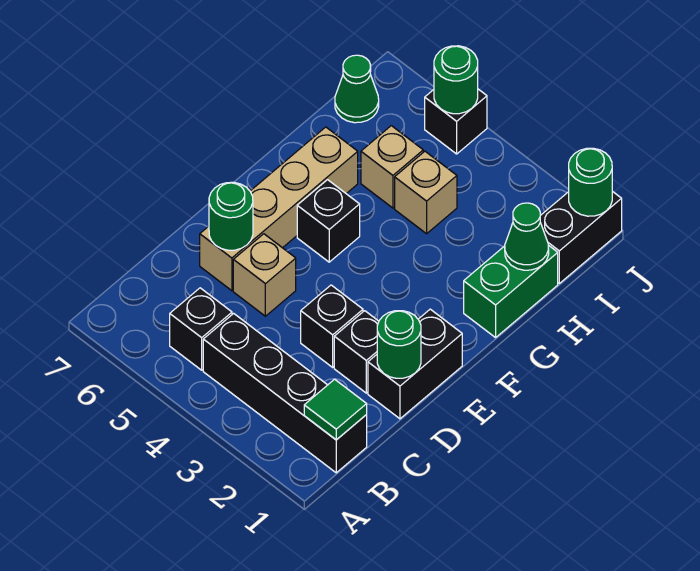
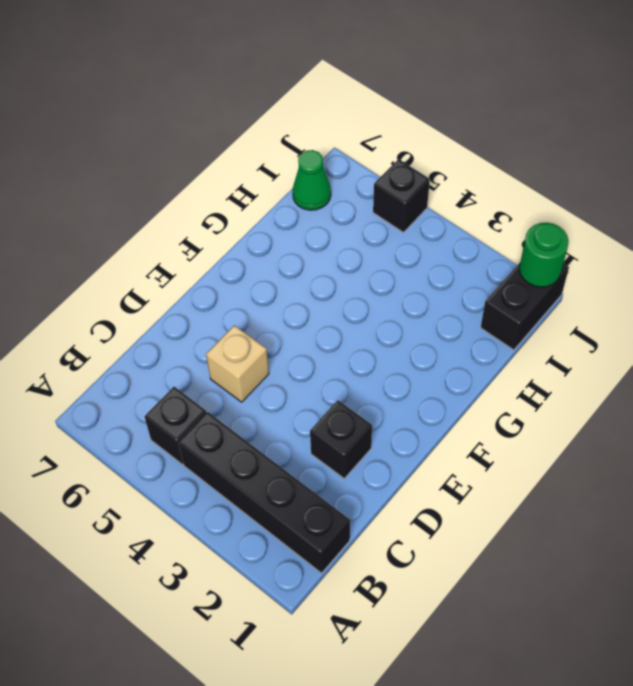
none -> black brick D1:E1 level 1
none -> black brick D3 level 1
none -> tan brick D6:G6 level 1

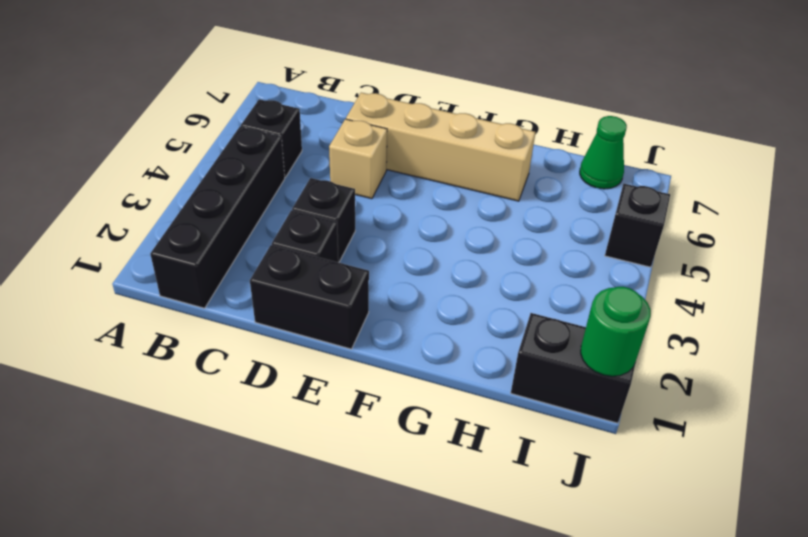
none -> black brick F5 level 1
none -> green brick G1:H1 level 1
none -> tan brick H4 level 1

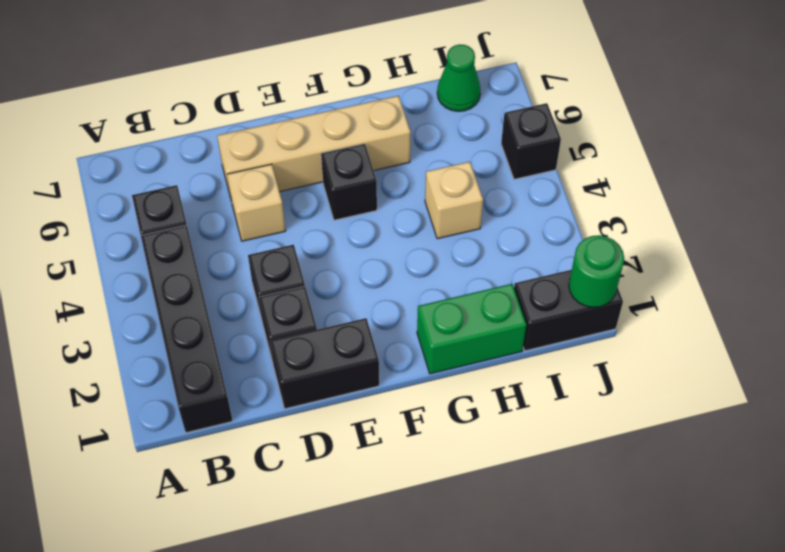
none -> tan brick H5 level 1
none -> green tile B1 level 2
none -> green round brick D1 level 2

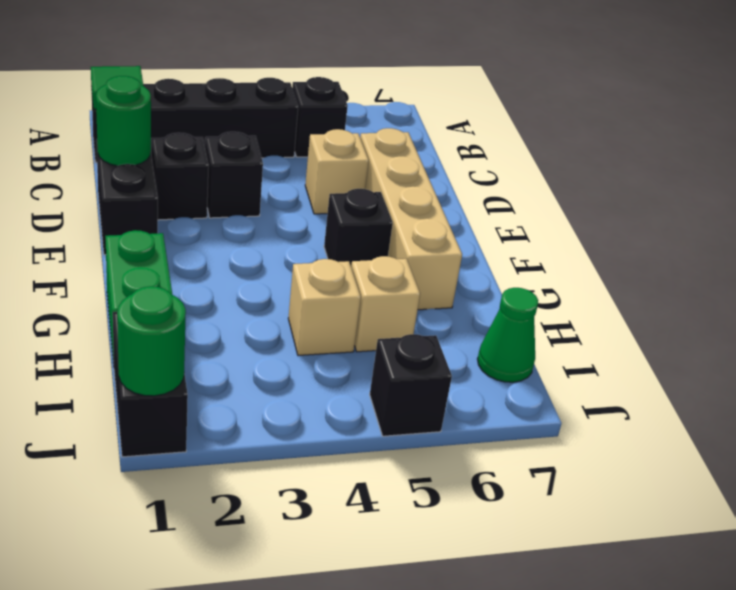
none -> green round brick D6 level 2
none -> green cone H1 level 2
none -> green round brick J5 level 2

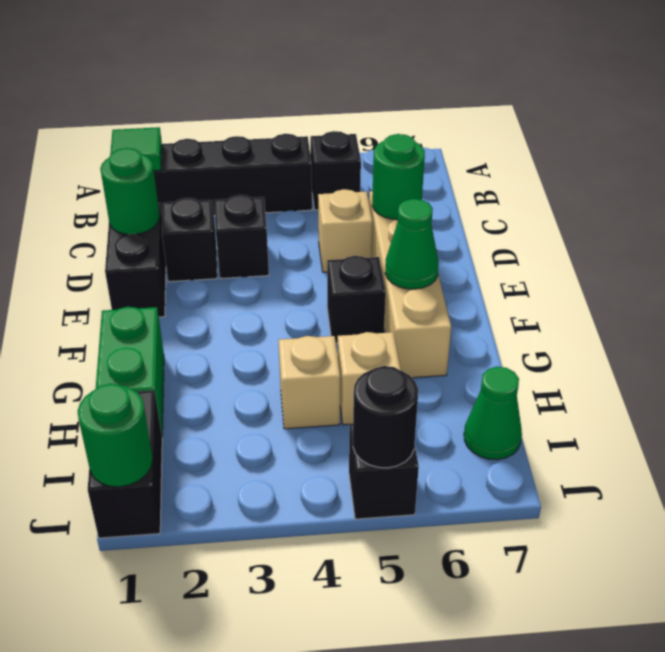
green cone F6 level 2 -> green cone H1 level 2
black round brick J5 level 2 -> green round brick J5 level 2

